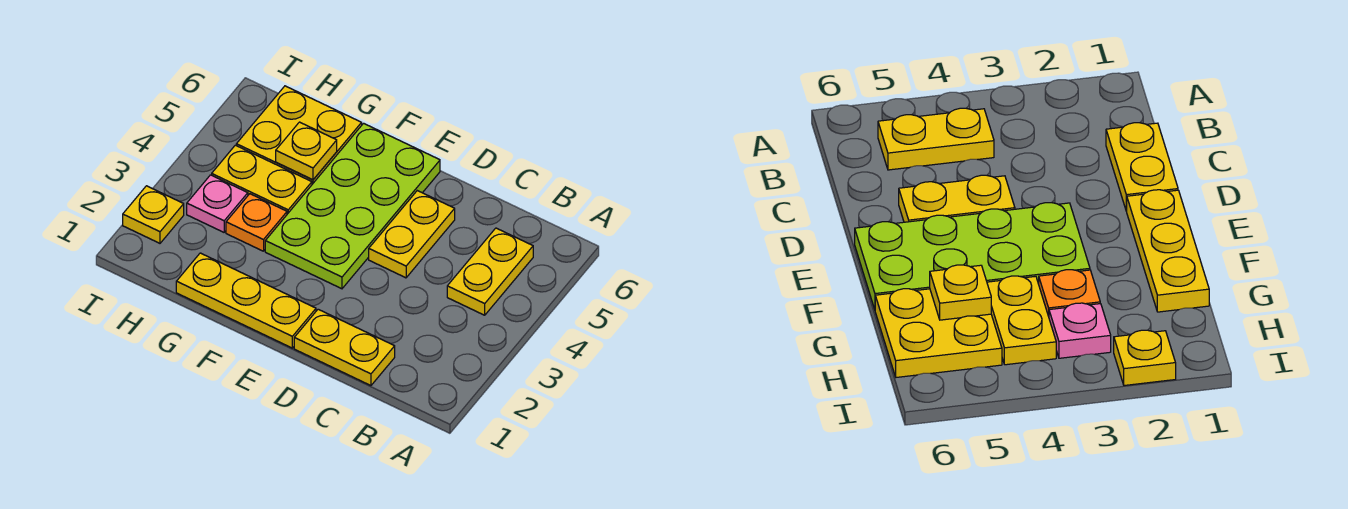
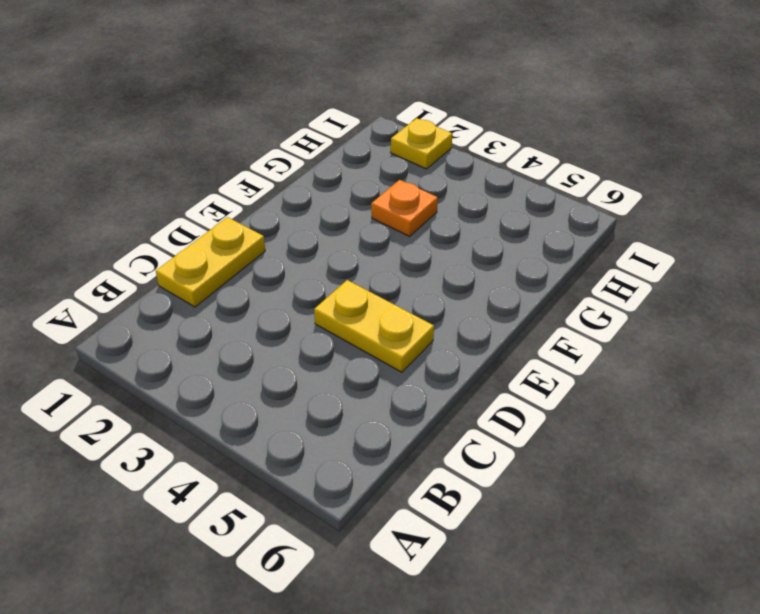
none -> yellow plate B4:B5 level 1
none -> yellow plate E1:G1 level 1

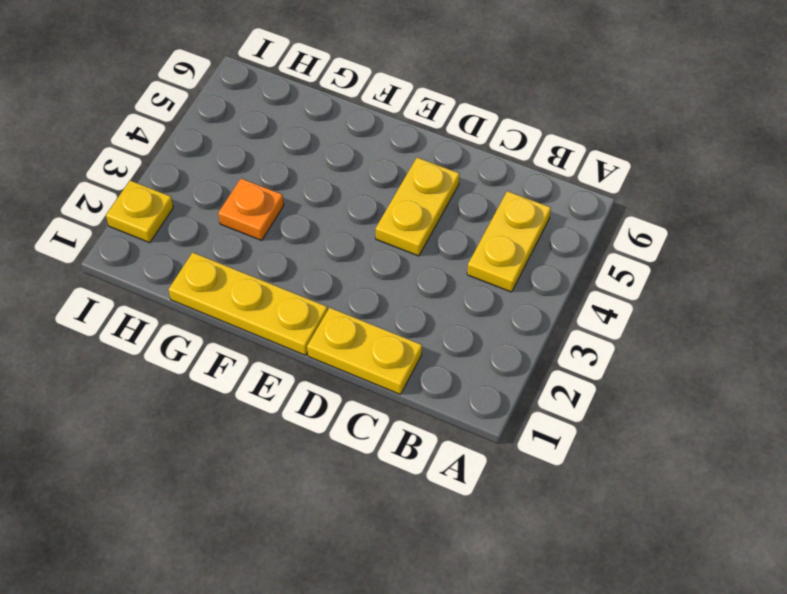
none -> lime plate E3:F6 level 1
none -> yellow plate G4:H4 level 1

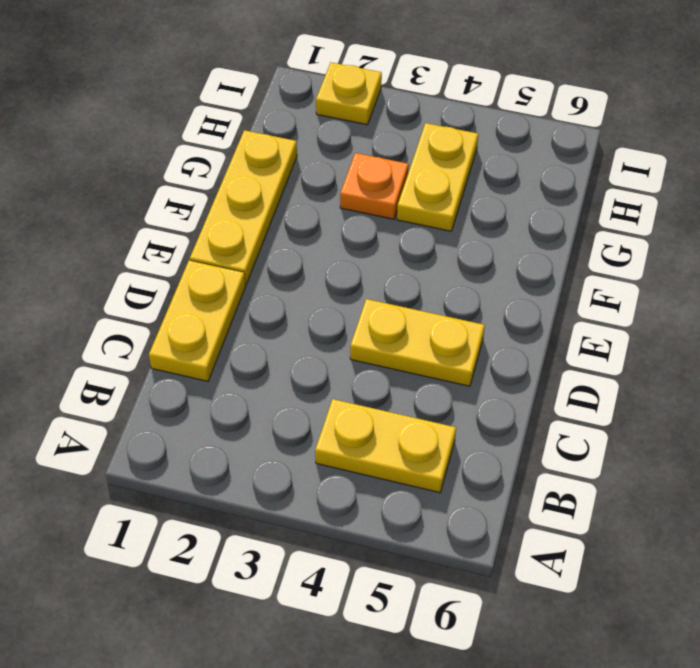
none -> lime plate E3:F6 level 1
none -> yellow plate G5:H6 level 1

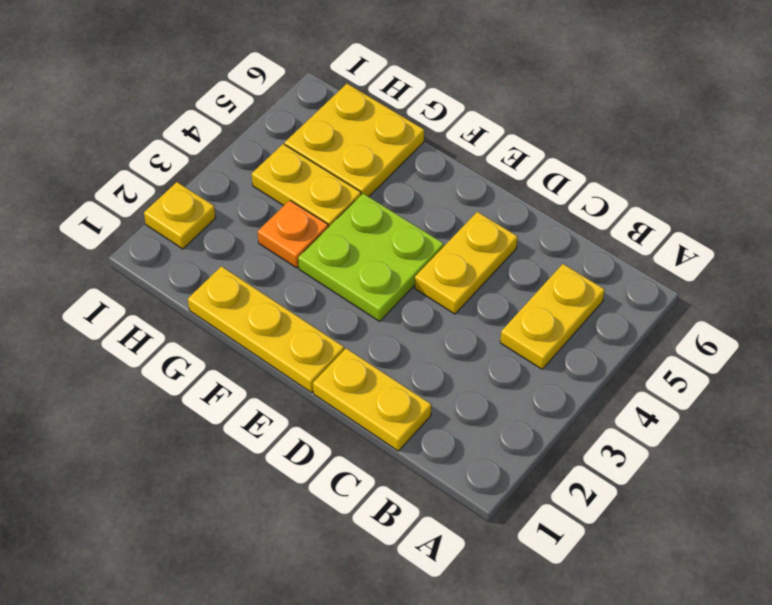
lime plate E3:F4 level 1 -> lime plate E3:F6 level 1
none -> pink plate H3 level 1
none -> yellow plate G5 level 2

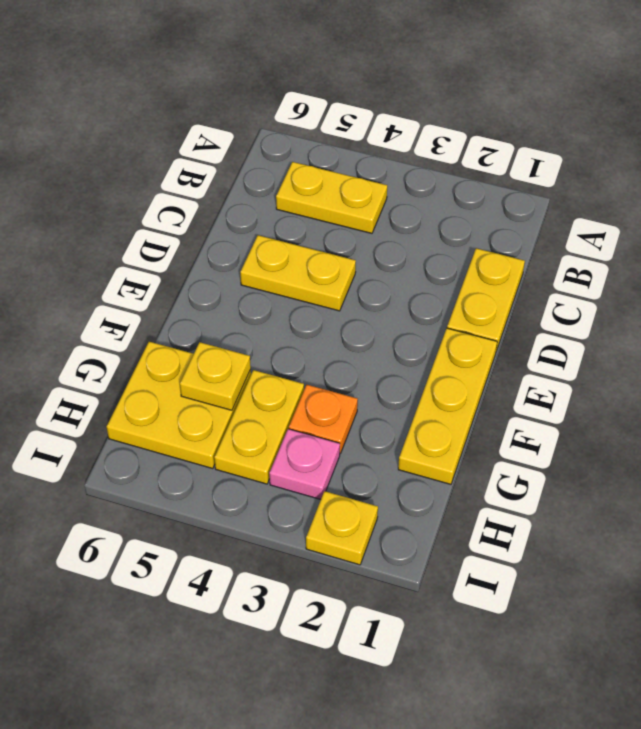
none -> lime plate E3:F6 level 1

